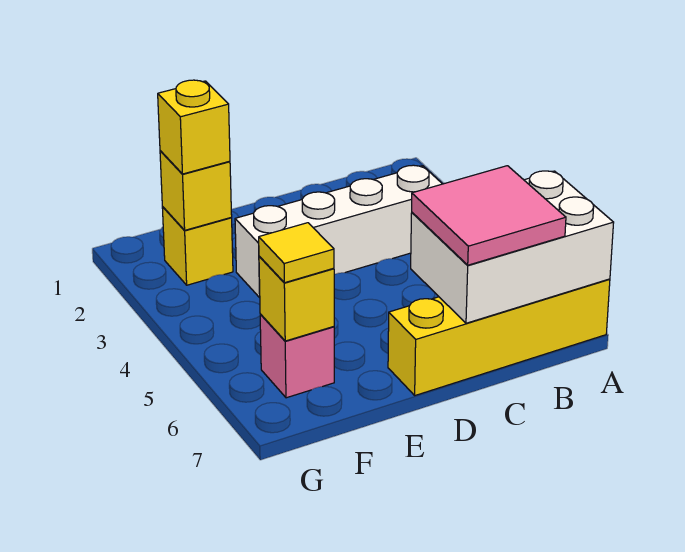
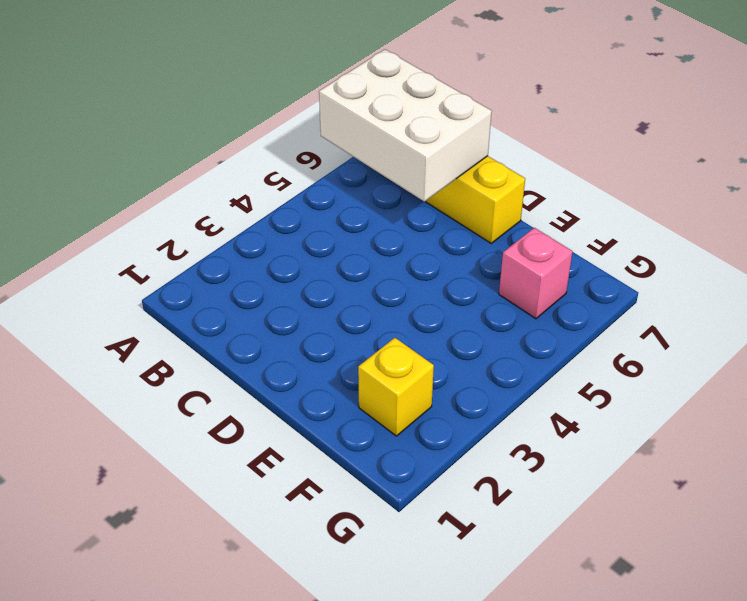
none -> white brick B3:E3 level 1
none -> yellow brick F2 level 2

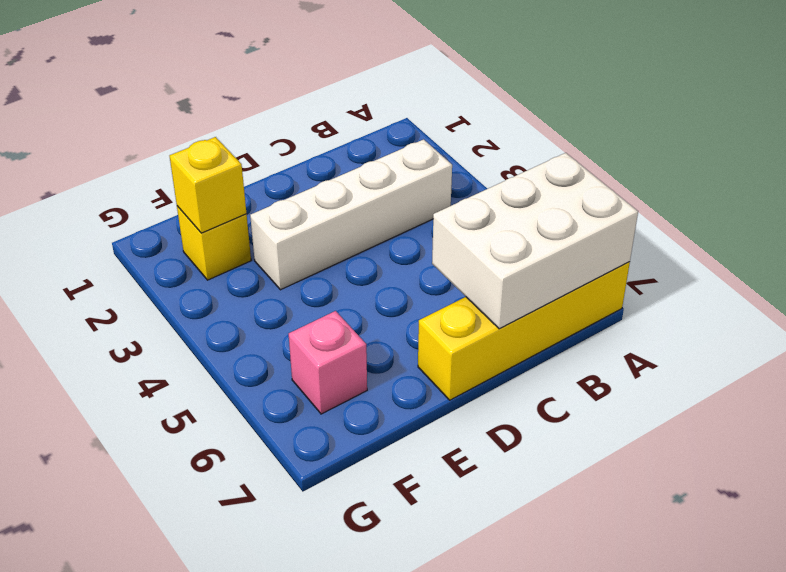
none -> yellow brick F6 level 2
none -> pink tile B6:C7 level 3

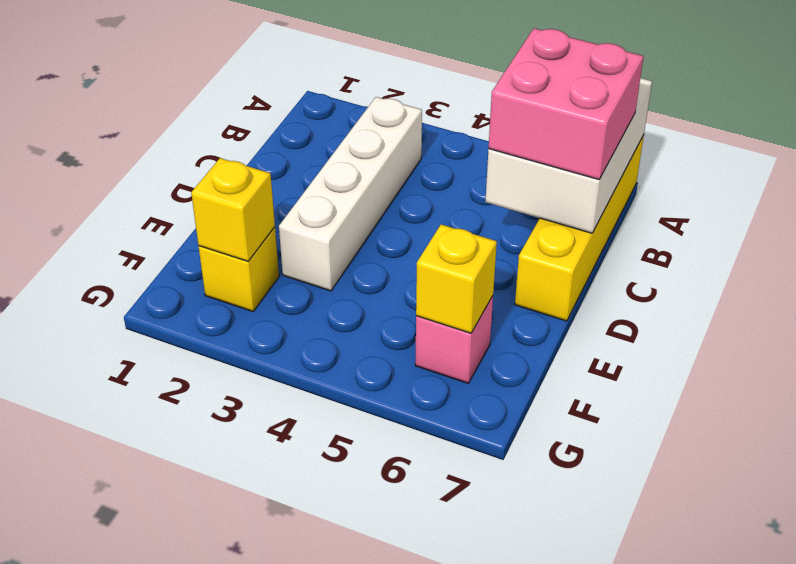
pink brick B6:C7 level 3 -> pink tile B6:C7 level 3
none -> yellow brick F2 level 3
none -> yellow tile F6 level 3

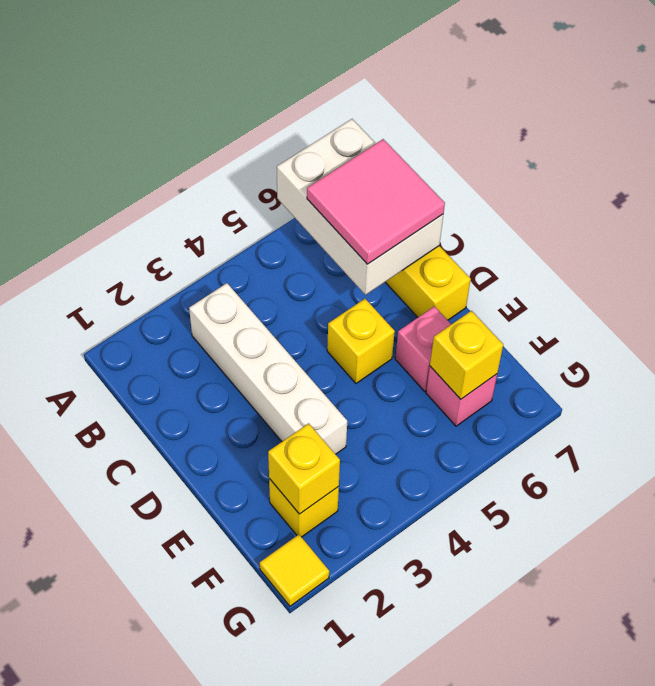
yellow brick D5 level 1 -> yellow brick F2 level 3
pink brick E6 level 1 -> none
yellow tile G1 level 1 -> yellow tile F6 level 3

